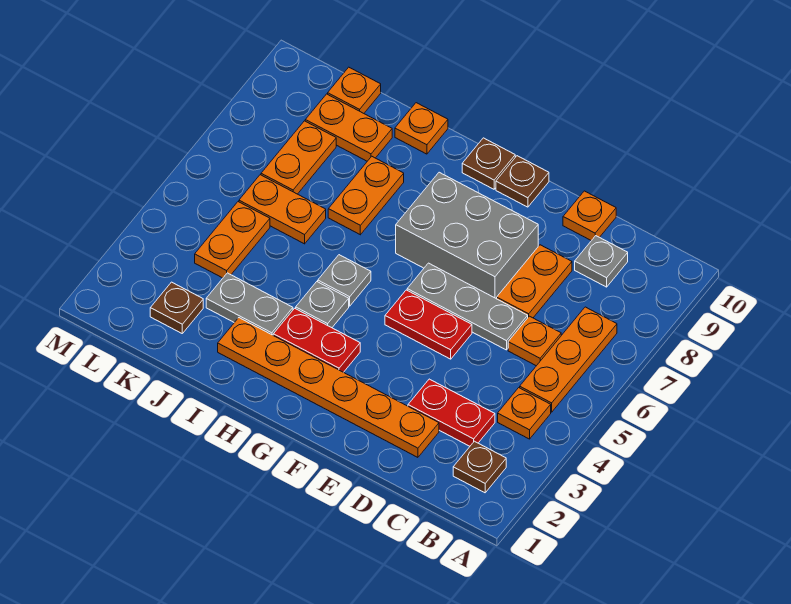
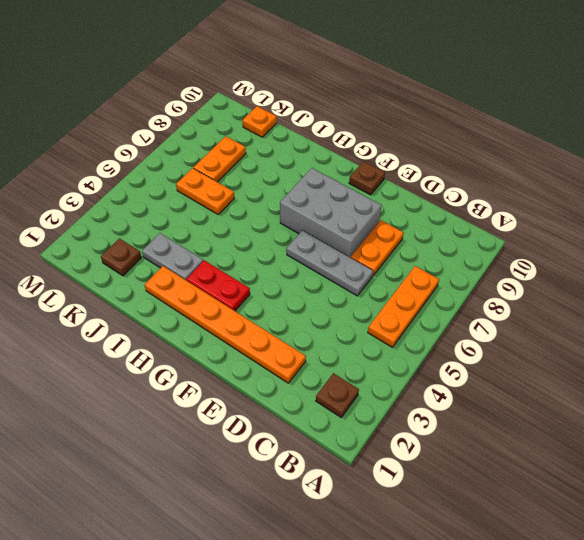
none -> orange plate B4 level 1
none -> red plate C3:D3 level 1
none -> orange plate C6 level 1

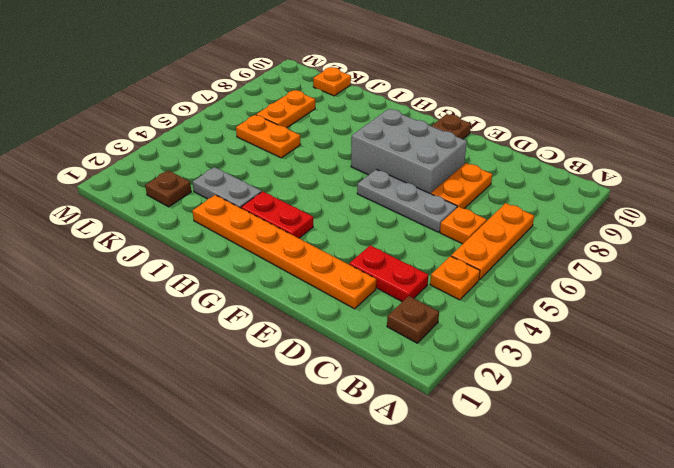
none -> grey plate C9 level 1
none -> orange plate D10 level 1
none -> red plate E5:F5 level 1

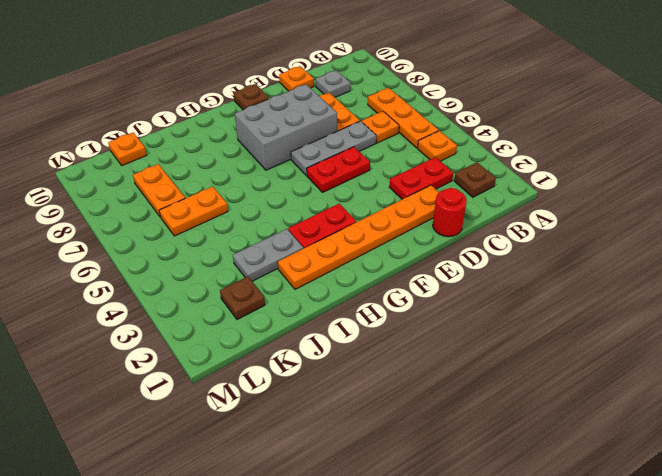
red round brick D1 level 1 -> none
none -> brown plate G10 level 1
none -> grey plate H4 level 1
none -> grey plate H5 level 1

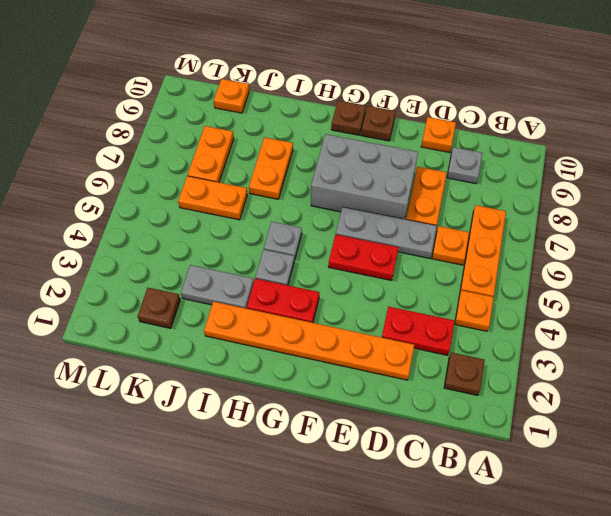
none -> orange plate I10 level 1
none -> orange plate J9:K9 level 1
none -> orange plate K4:K5 level 1

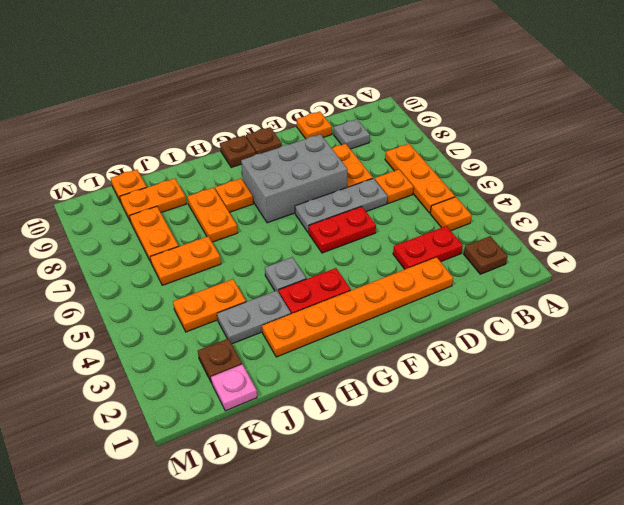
orange plate H8 level 1 -> orange plate I10 level 1
orange plate J4:K4 level 1 -> orange plate K4:K5 level 1
pink plate K1 level 1 -> none
none -> grey plate H5 level 1

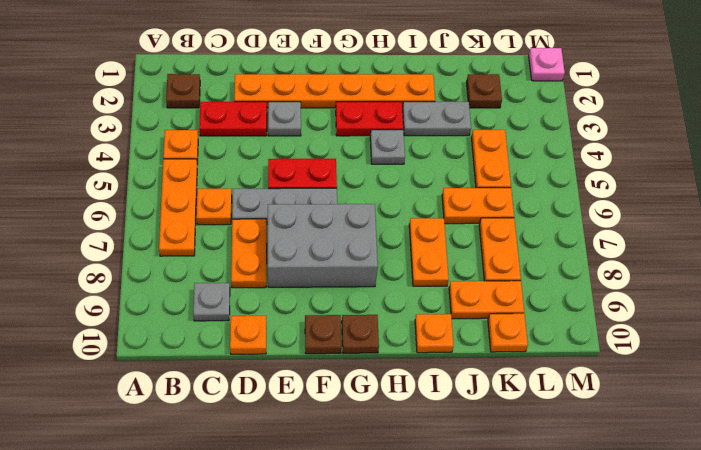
grey plate E3 level 1 -> grey plate H5 level 1
pink plate M1 level 1 -> none

